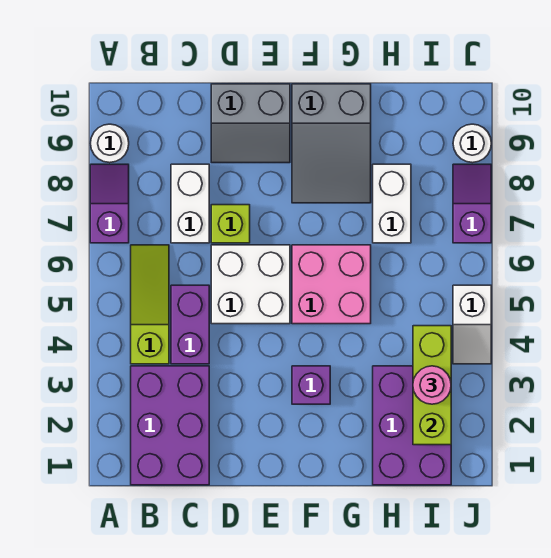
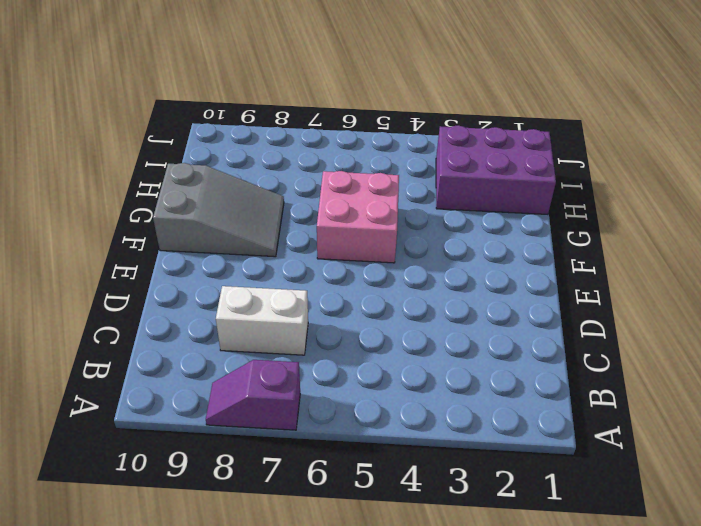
none -> white round brick A9 level 1
none -> purple brick B1:C3 level 1
none -> lime slope B4:B6 level 1 top 4

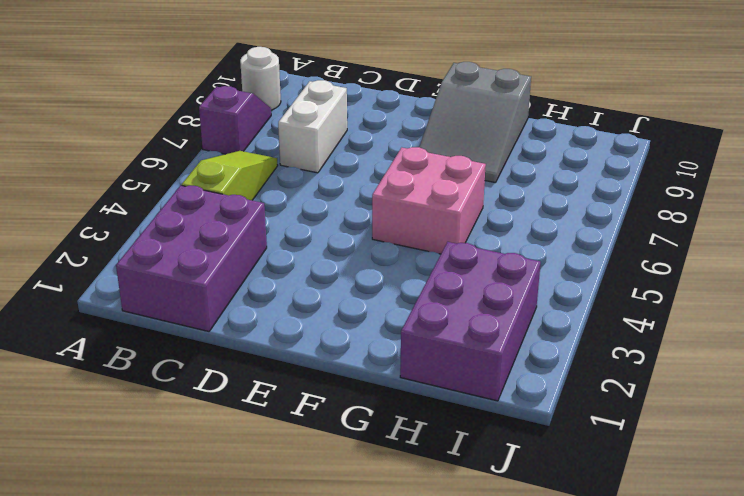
none -> purple brick C4:C5 level 1
none -> white brick D5:E6 level 1
none -> lime brick D7 level 1

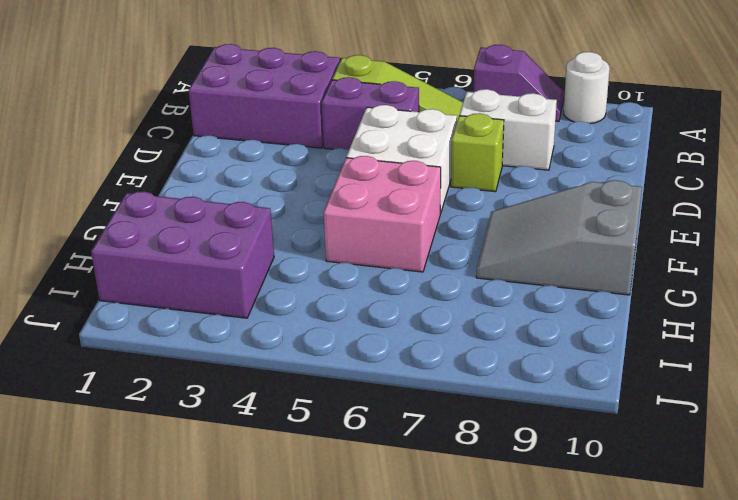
none -> grey slope D9:E10 level 1 top 10
none -> purple brick F3 level 1
none -> white brick H7:H8 level 1

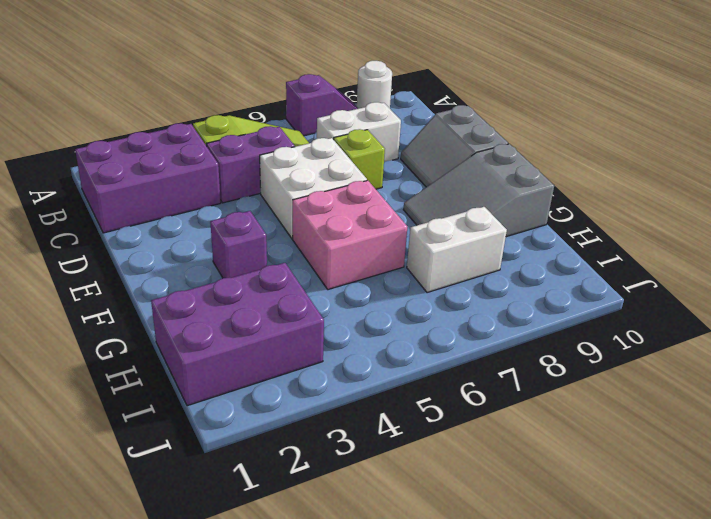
none -> white slope J4:J5 level 1 top 5
none -> purple slope J7:J8 level 1 top 7
none -> white round brick J9 level 1

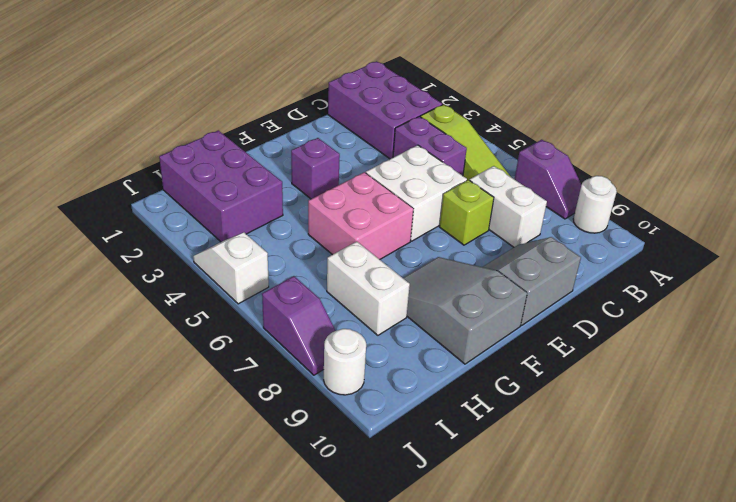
none -> lime brick I2:I4 level 2
none -> pink round brick I3 level 3

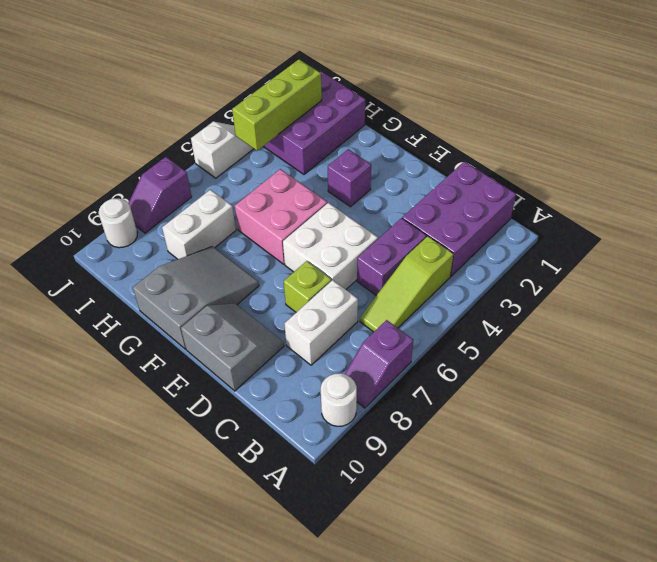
none -> pink round brick I3 level 3

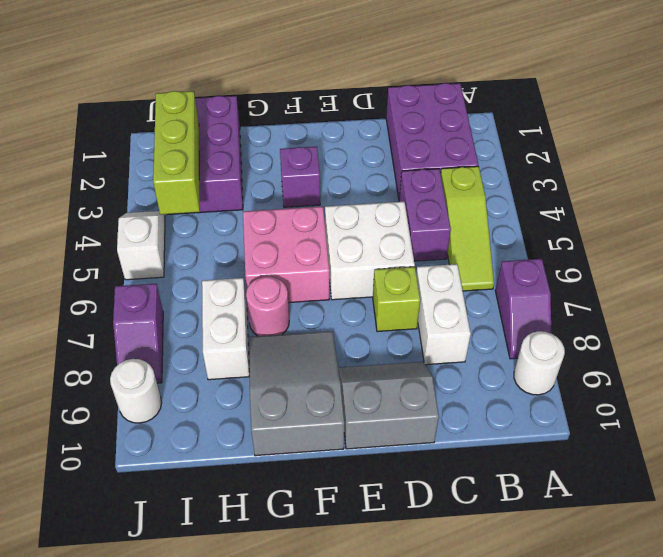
pink round brick G7 level 1 -> pink round brick I3 level 3

